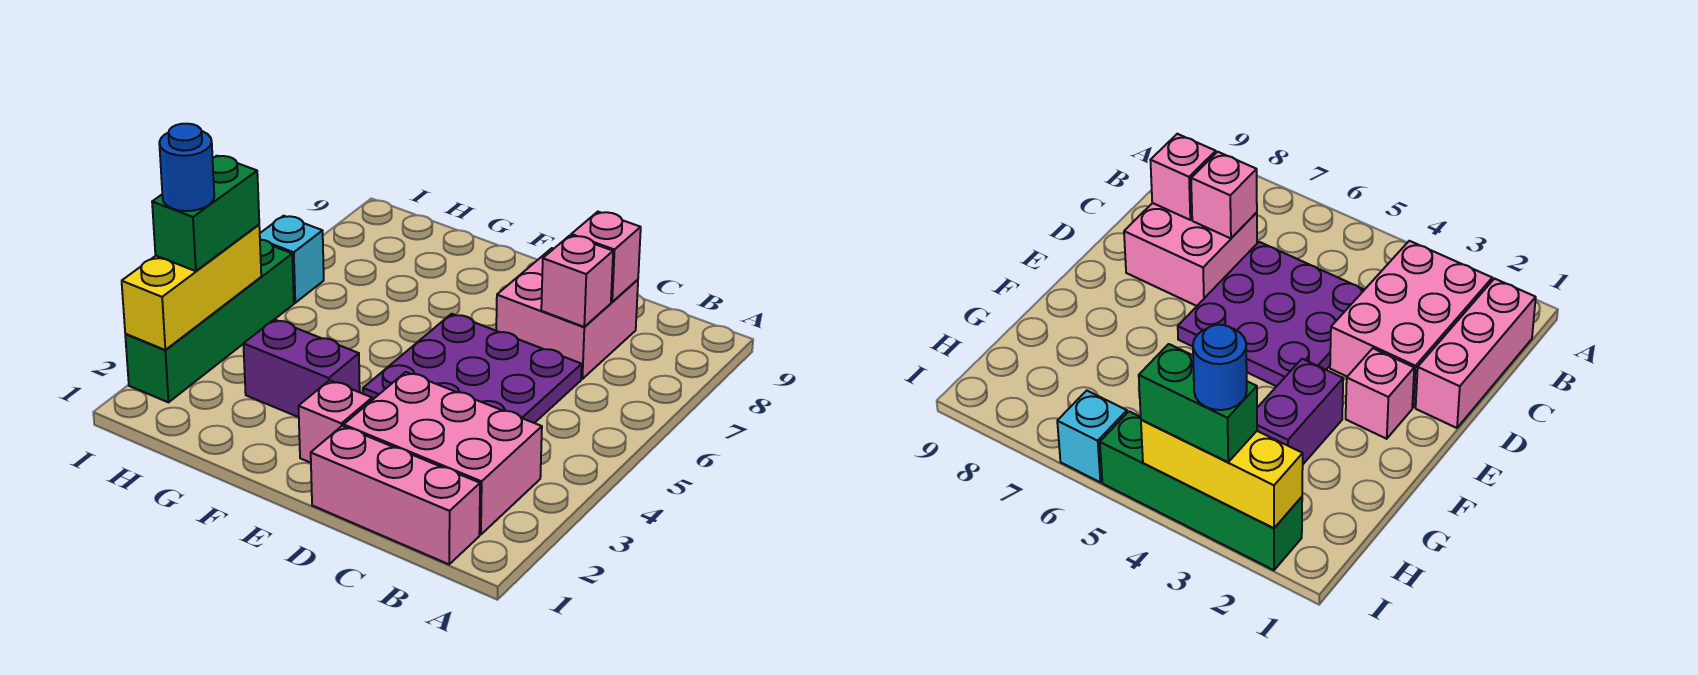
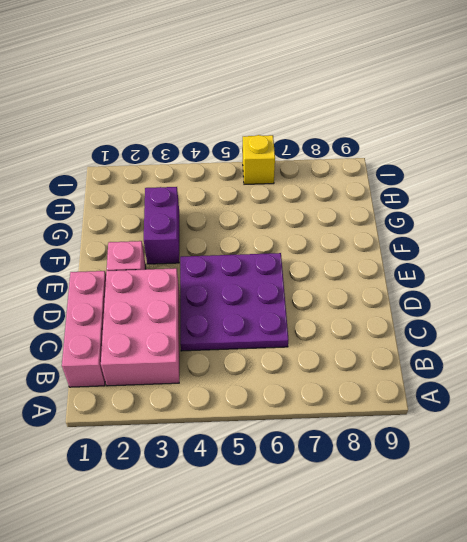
yellow brick I6 level 1 -> cyan brick I6 level 1
none -> pink brick C7:D8 level 1
none -> green brick I2:I5 level 1
none -> pink brick C7 level 2

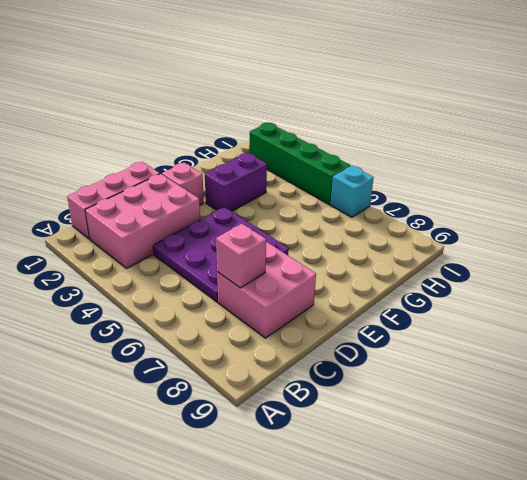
none -> pink brick C8 level 2
none -> yellow brick I2:I4 level 2
none -> green brick I3:I4 level 3

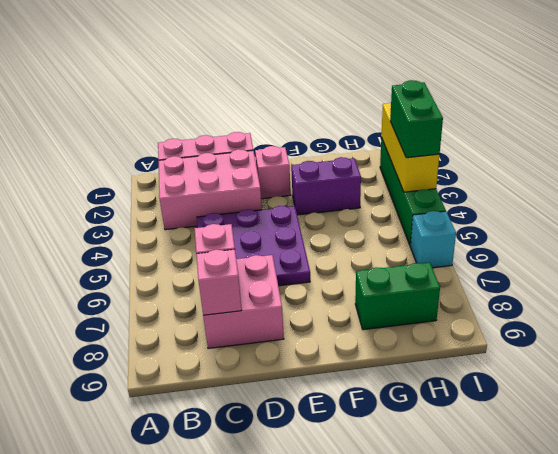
green brick G8:H8 level 1 -> none
none -> blue round brick I3 level 4

